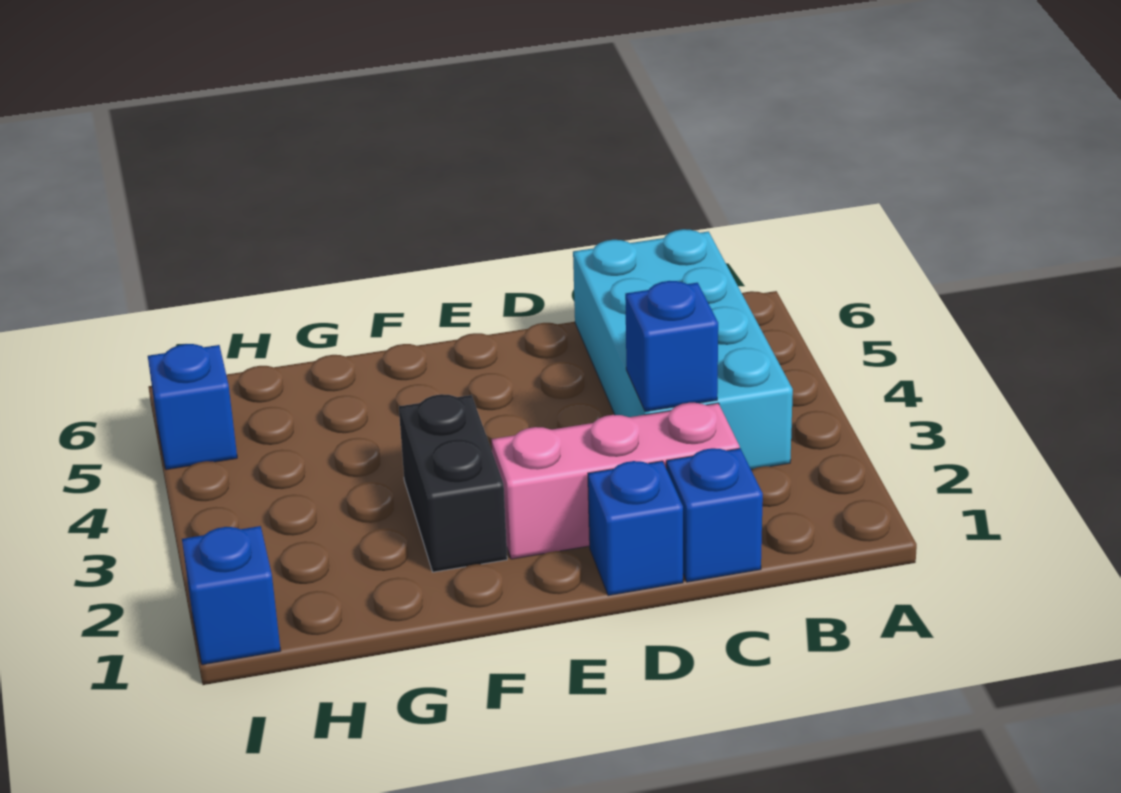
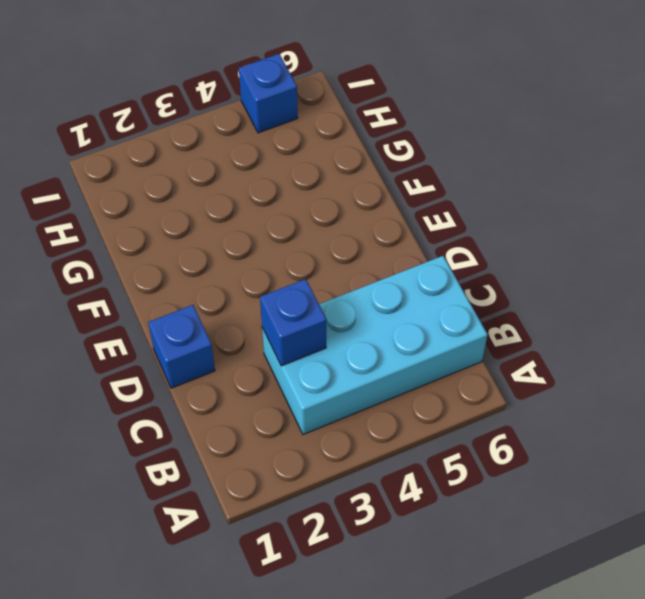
none -> blue brick C1 level 1
none -> pink brick C2:E2 level 1

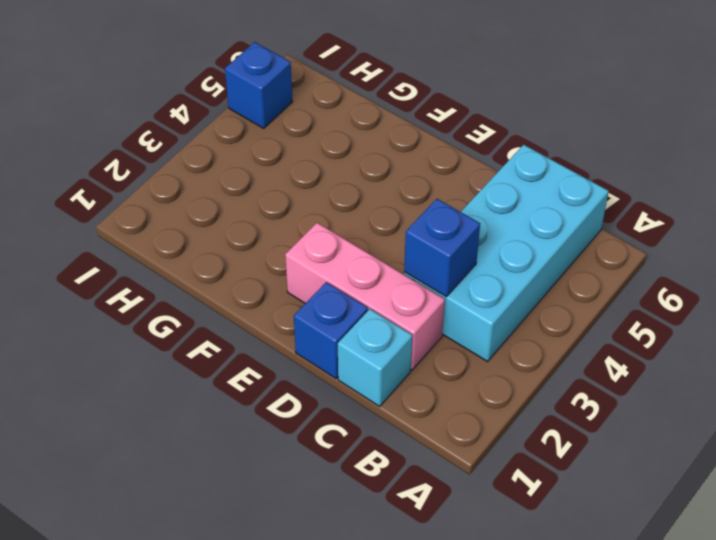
cyan brick C1 level 1 -> blue brick C1 level 1
none -> black brick F2:F3 level 1
none -> blue brick I1 level 1

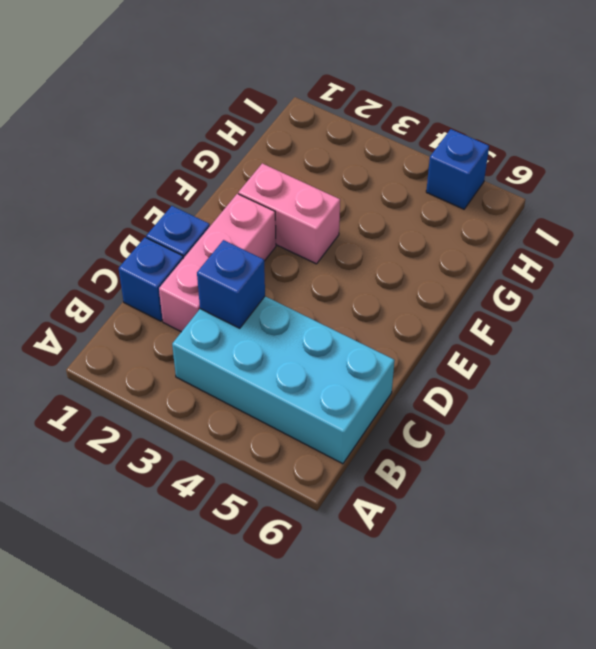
pink brick F2:F3 level 1 -> black brick F2:F3 level 1
none -> blue brick I1 level 1

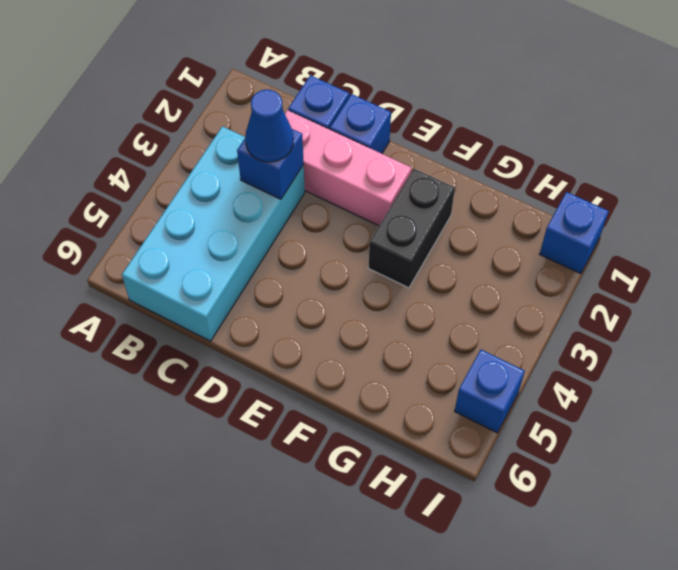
blue cone C3 level 3 -> none

